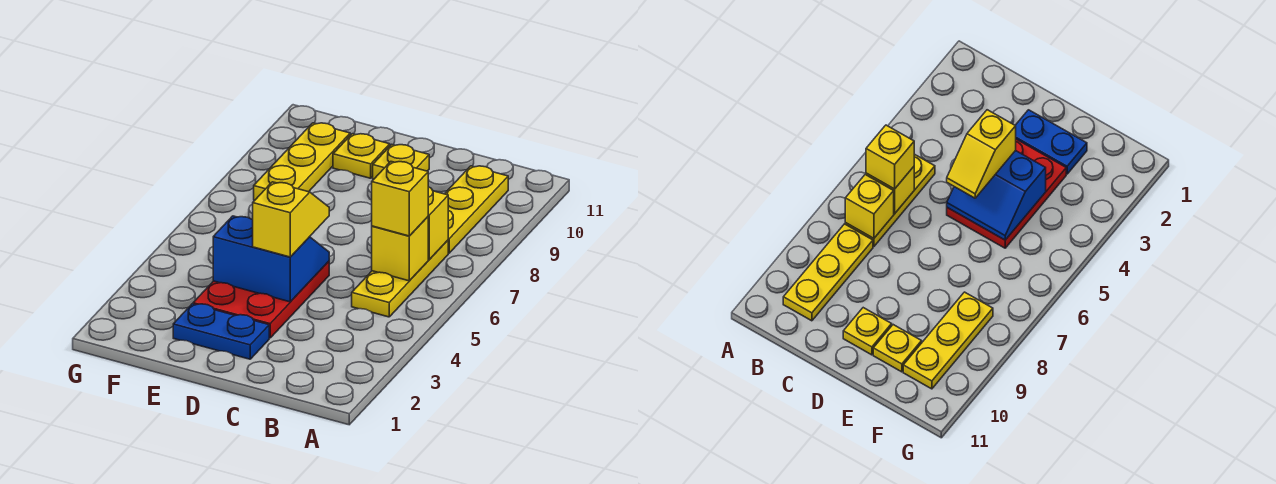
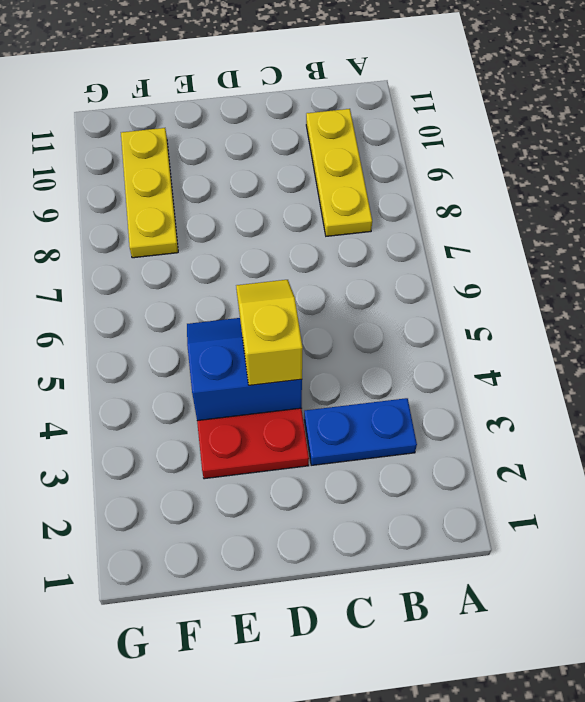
blue plate B3:C3 level 1 -> blue plate D2:E2 level 1
none -> yellow plate B5:B7 level 1
none -> yellow plate D10 level 1
none -> yellow plate E10 level 1

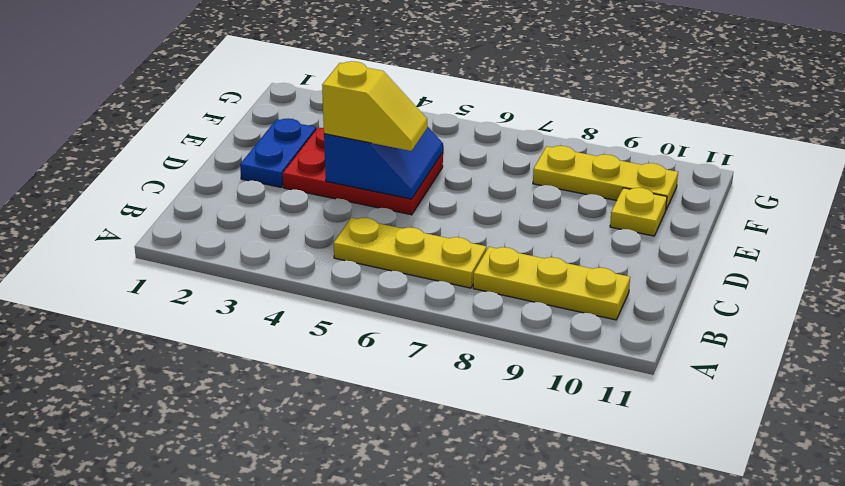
none -> yellow plate D10 level 1
none -> yellow brick B6 level 2
none -> yellow brick B7 level 2

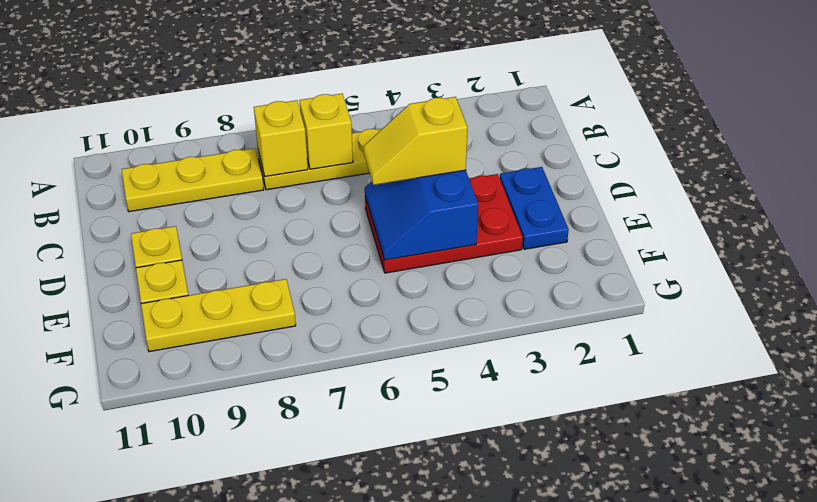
none -> yellow brick B6 level 3

